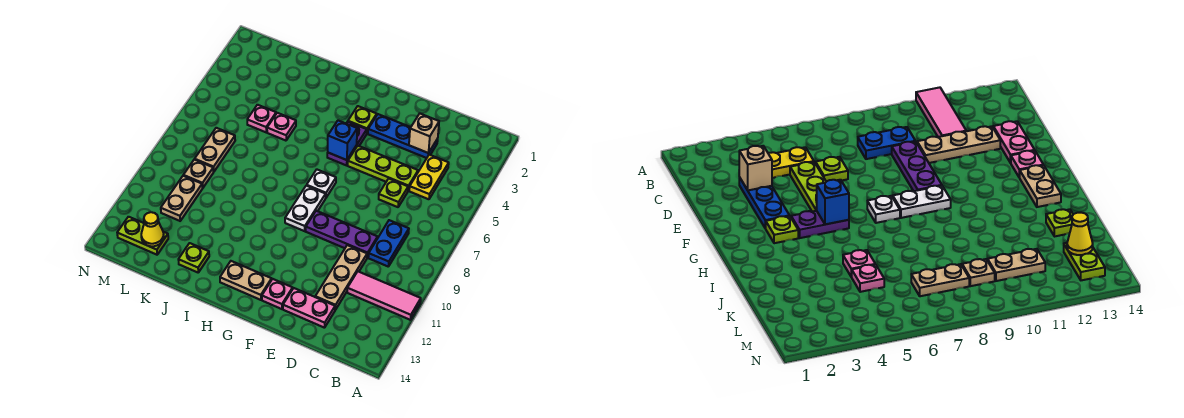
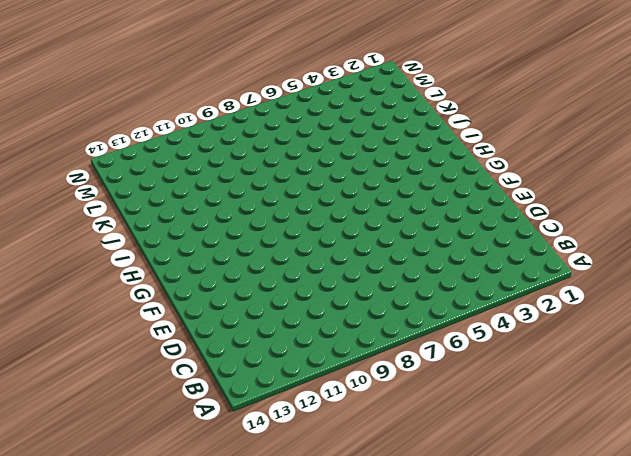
none -> pink tile A11:C11 level 1
none -> yellow plate C4:C5 level 1
none -> blue plate C8:C9 level 1

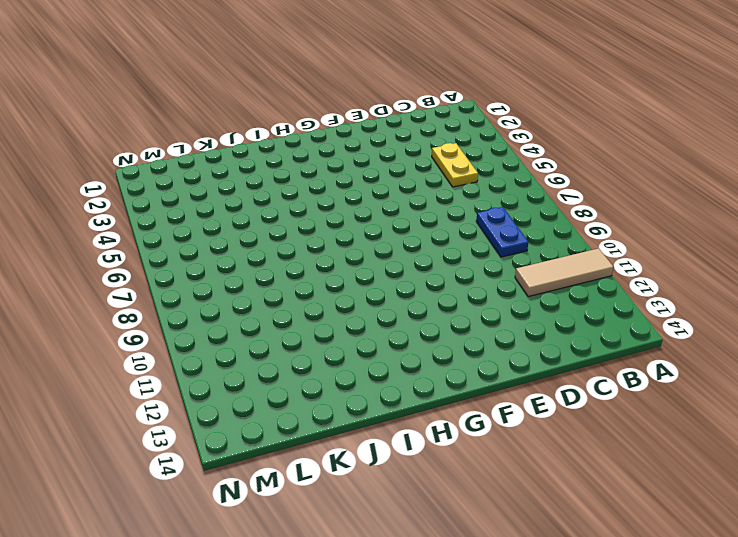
tan tile A11:C11 level 1 -> pink tile A11:C11 level 1
none -> blue plate D3:F3 level 1
none -> lime plate D5:F5 level 1
none -> lime plate D6 level 1

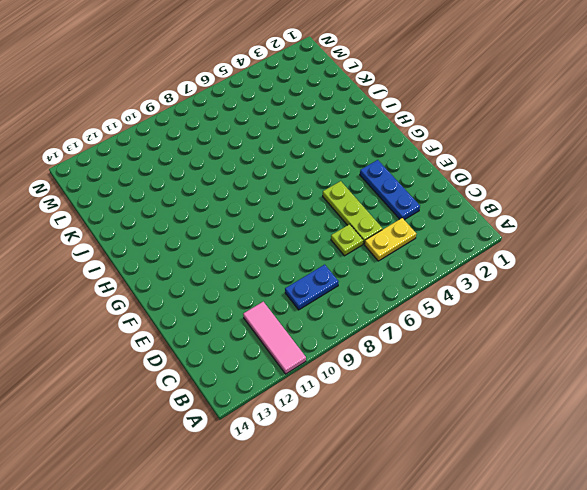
none -> purple plate D9:F9 level 1
none -> tan plate D10:D12 level 1
none -> pink plate D13:E13 level 1

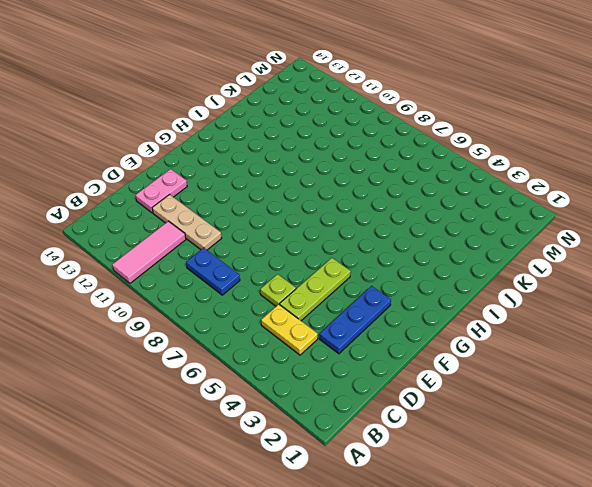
none -> purple plate D9:F9 level 1
none -> pink plate F13 level 1
none -> lime plate G3 level 1

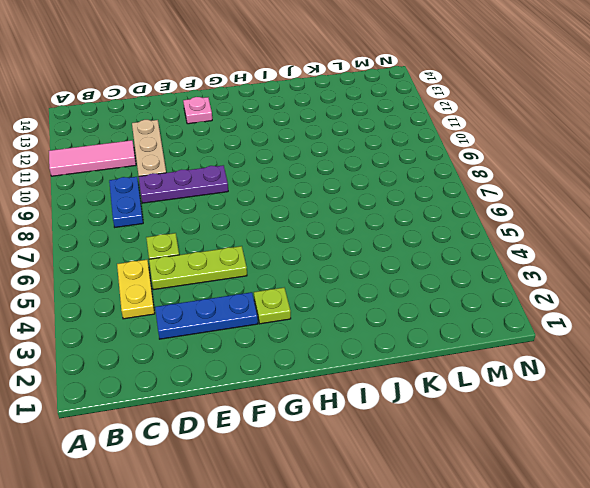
none -> pink plate D13:E13 level 1
none -> purple plate G4:G5 level 1
none -> white plate G7 level 1

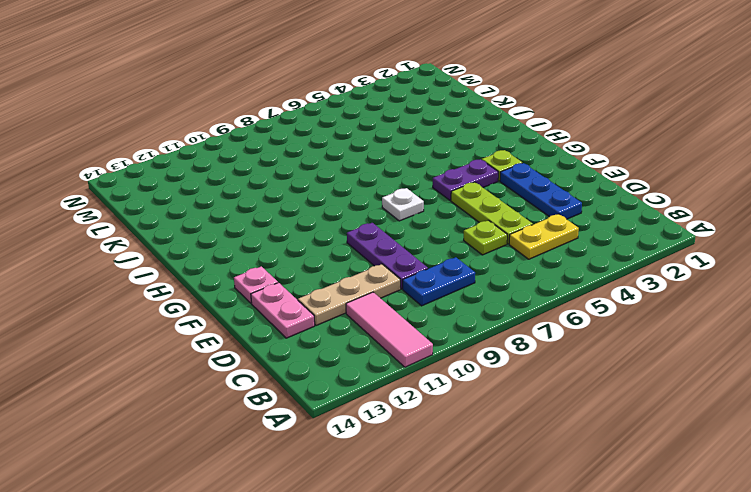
none -> white plate G8:G9 level 1
none -> tan plate G13:H13 level 1
none -> pink plate J5 level 1

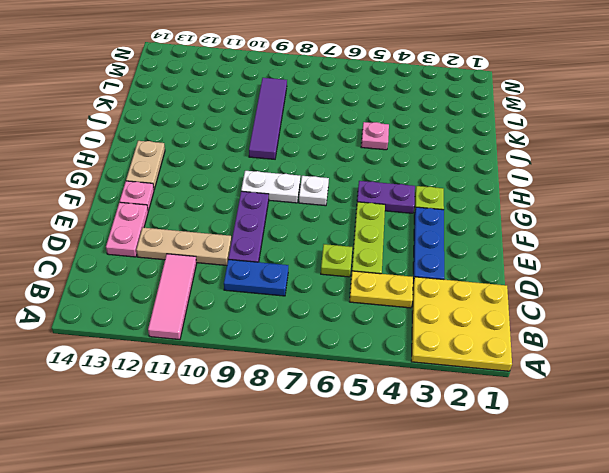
yellow plate A1:C3 level 1 -> none
purple tile I9:L9 level 1 -> tan plate L9 level 1
none -> lime plate J13 level 1
none -> pink plate K5 level 1
none -> tan plate L7:L8 level 1

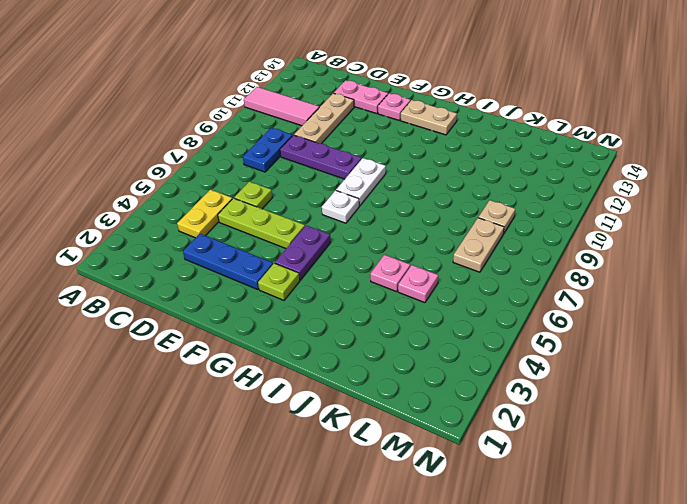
none -> lime plate J13 level 1
none -> tan plate L10:L11 level 1
none -> lime plate L13:M13 level 1

